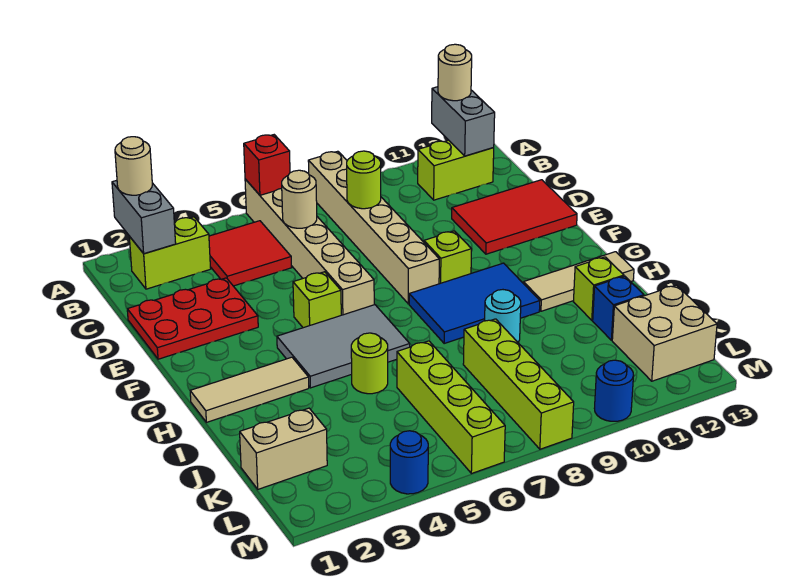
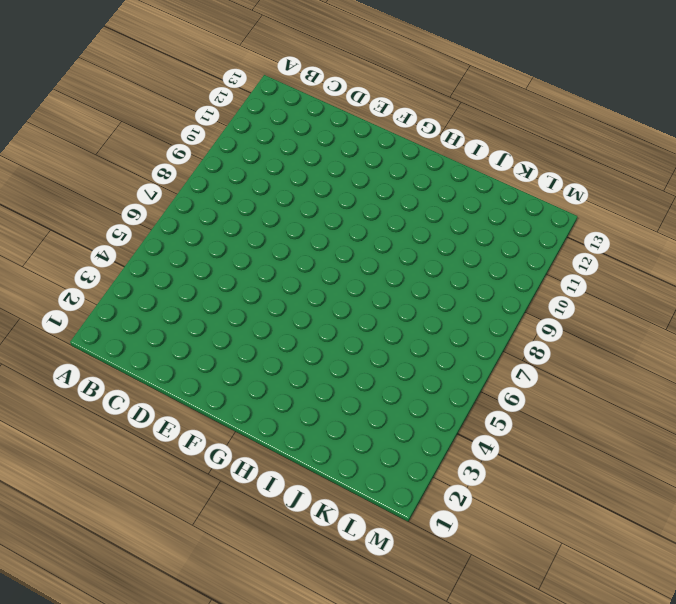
none -> tan brick A6:F6 level 1
none -> tan brick A8:F8 level 1
none -> lime brick B2:B3 level 1
none -> red tile B4:C5 level 1

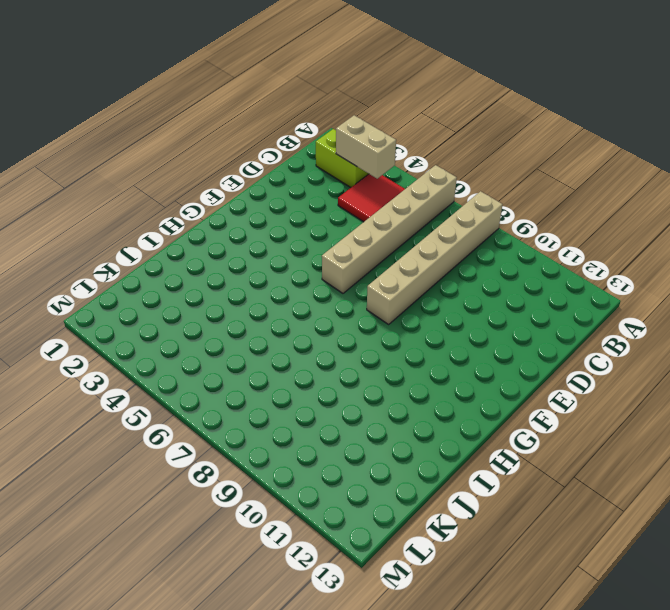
tan brick B3:B4 level 2 -> tan brick K1:K2 level 1
none -> lime brick B11:B12 level 1
none -> red plate D1:E3 level 1
none -> red tile D11:E13 level 1
none -> lime brick F5 level 1

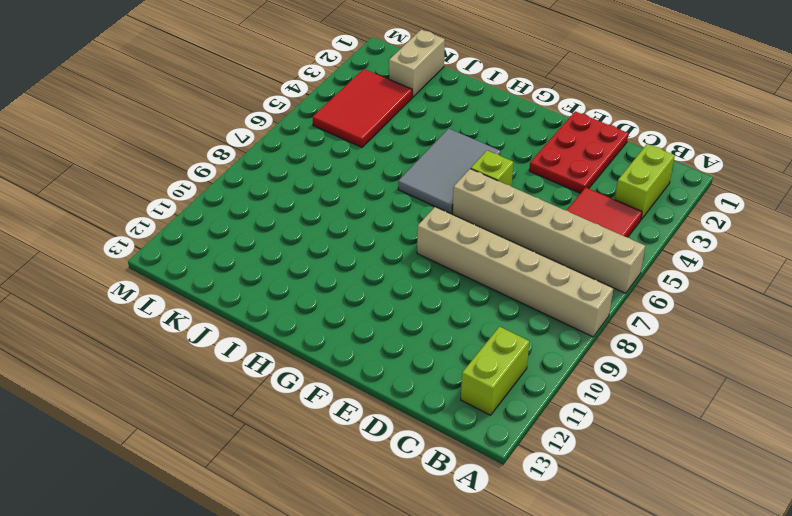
red tile K3:L5 level 1 -> red tile D11:E13 level 1
none -> lime brick F9 level 1
none -> blue tile G8:H10 level 1
none -> tan tile H1:H3 level 1
none -> tan tile H11:H13 level 1

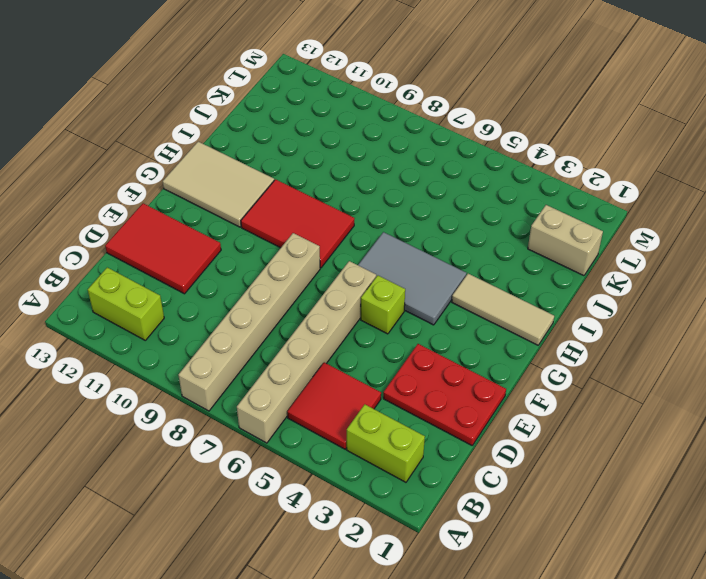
red tile G8:H10 level 1 -> blue tile G8:H10 level 1
tan tile G11:H13 level 1 -> tan tile H11:H13 level 1
none -> lime brick F9 level 1
none -> lime round brick I5 level 1
none -> cyan round brick I9 level 1
none -> lime brick I12 level 1

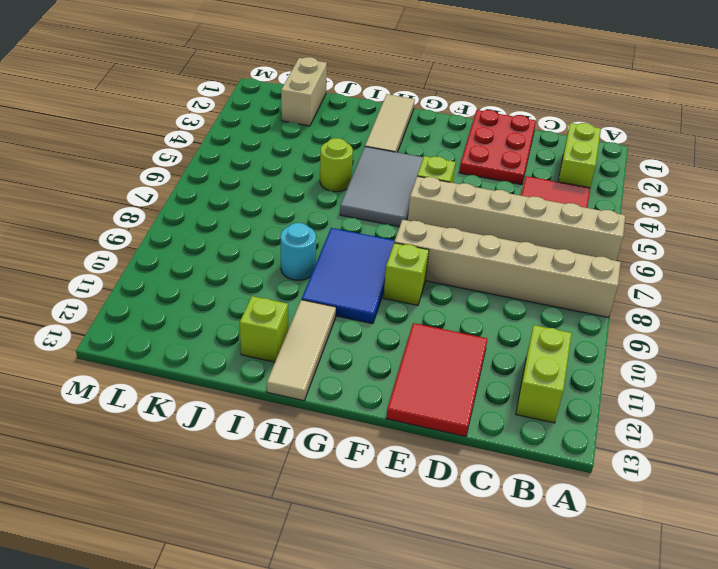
none -> lime brick J6:M6 level 1
none -> lime brick J8:M8 level 1
none -> blue brick J12 level 1
none -> tan brick K12:L13 level 1

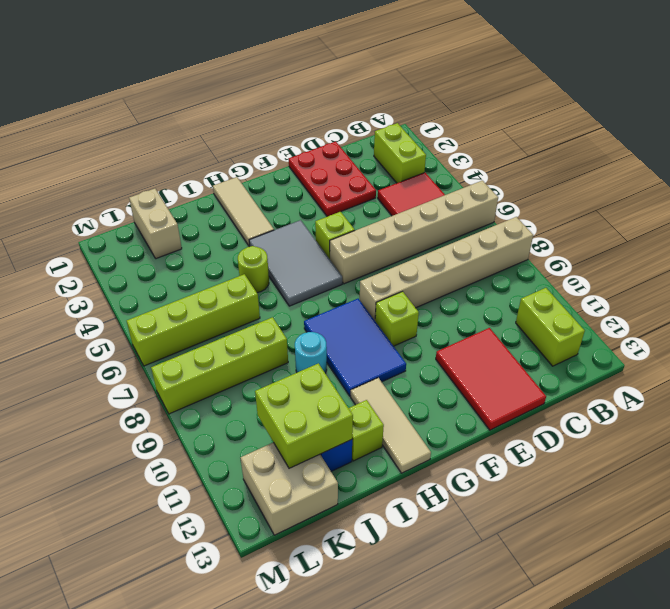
lime brick J11:K12 level 2 -> none
none -> blue round brick M4 level 1
none -> blue round brick M10 level 1
none -> grey brick A2:B2 level 2
none -> red brick A6 level 2

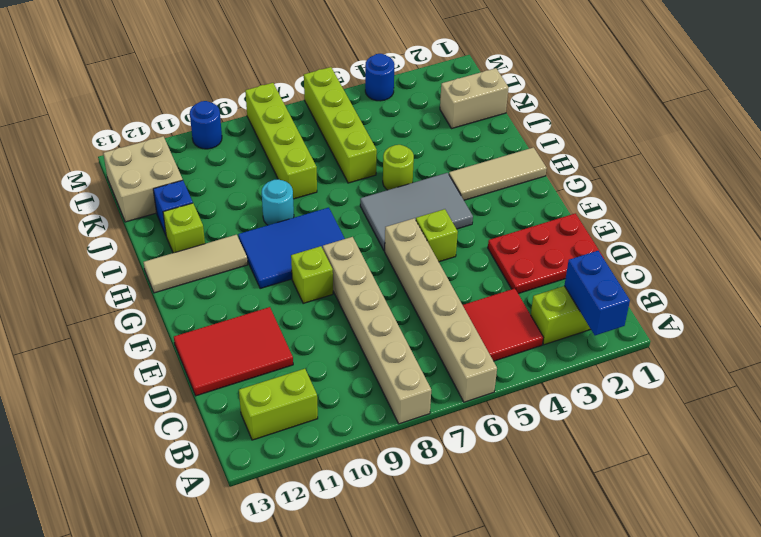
blue brick A2:B2 level 2 -> grey brick A2:B2 level 2
none -> red brick A6 level 2
none -> grey brick A12:B12 level 2
none -> tan round brick C6 level 2
none -> lime round brick C8 level 2

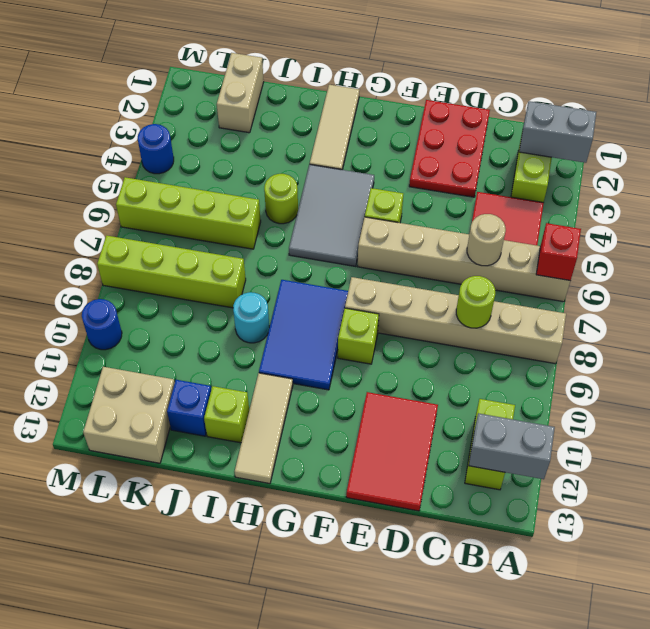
none -> tan round brick A2 level 3
none -> tan round brick A12 level 3

